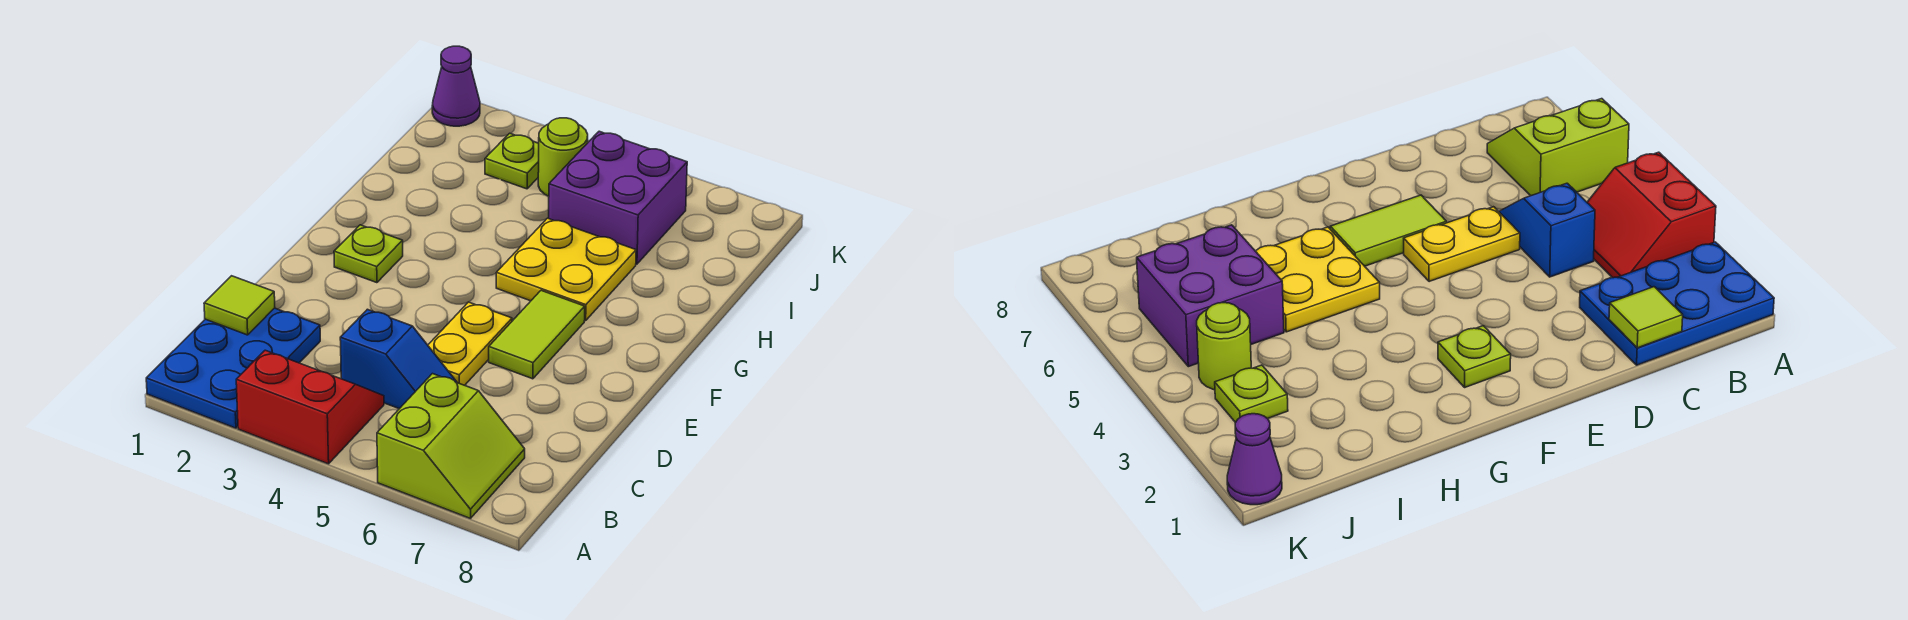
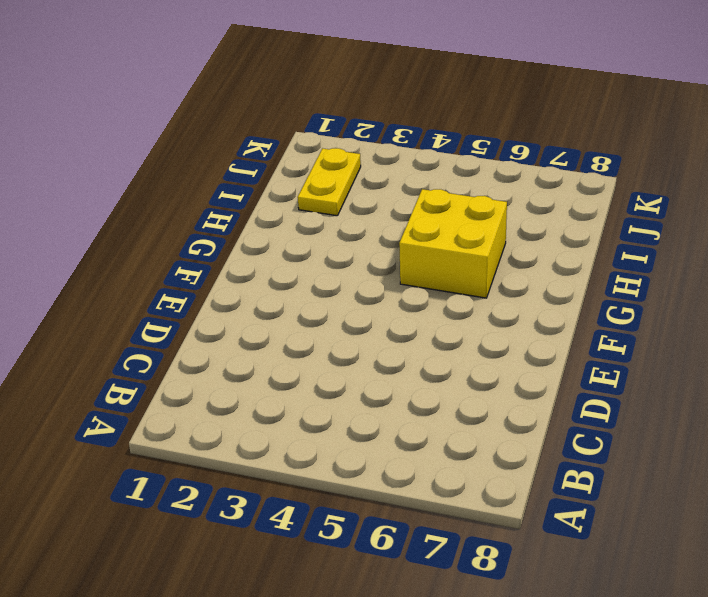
yellow brick G5:H6 level 1 -> yellow plate G5:H6 level 1
yellow plate I2:J2 level 1 -> yellow plate D5:E5 level 1
none -> blue plate A1:C2 level 1
none -> red slope A3:B4 level 1 top A
none -> lime slope A6:B7 level 1 top 6

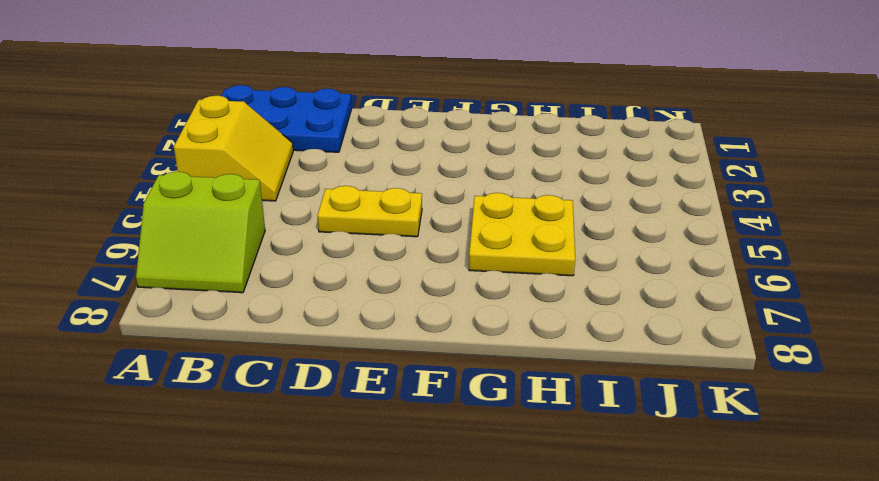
yellow slope A3:B4 level 1 top A -> red slope A3:B4 level 1 top A
none -> blue slope C4:C5 level 1 top 4
none -> lime tile E6:F6 level 1
none -> lime plate F2 level 1

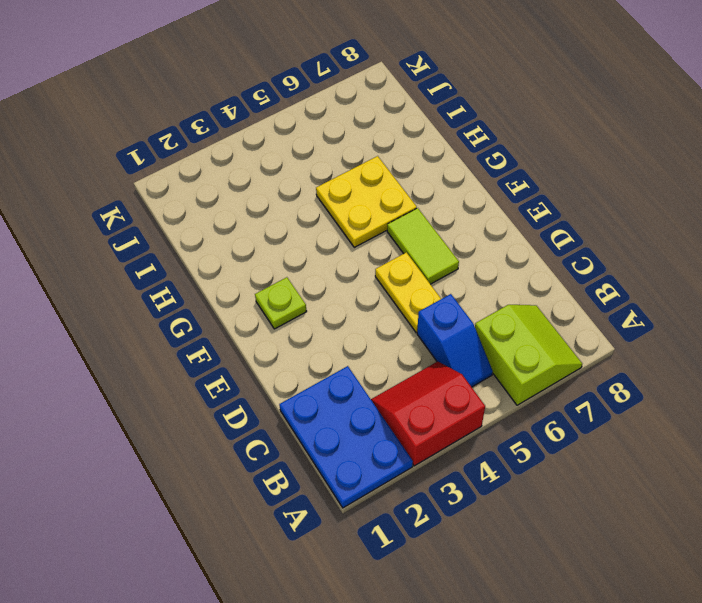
blue slope B5:C5 level 1 top C -> blue slope C4:C5 level 1 top 4
none -> purple brick I5:J6 level 1
none -> lime plate J3 level 1
none -> lime round brick J4 level 1

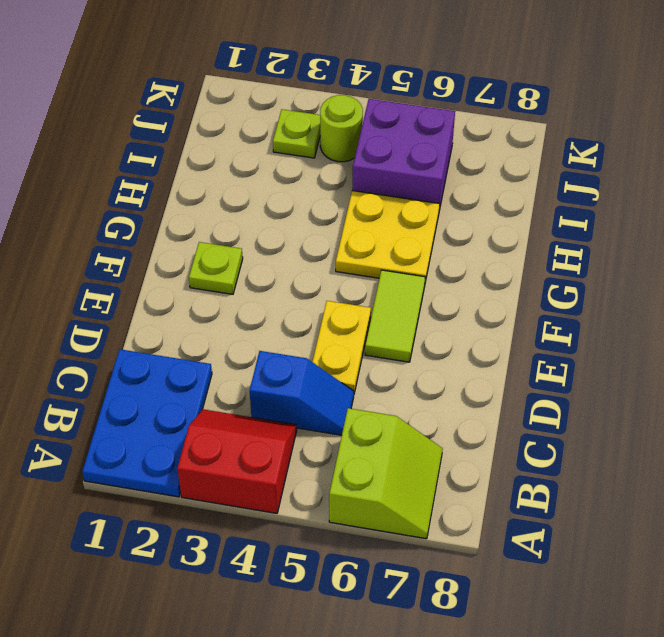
none -> purple cone K1 level 1
none -> lime tile C1 level 2

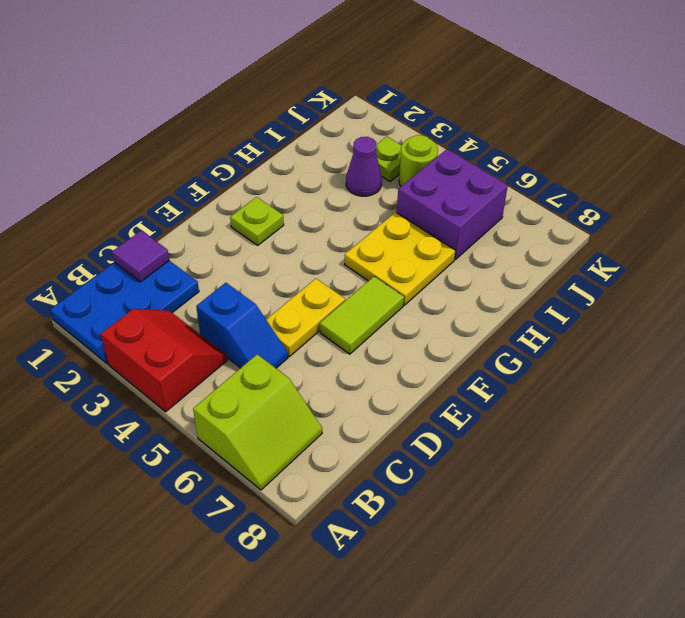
purple tile C1 level 2 -> lime tile C1 level 2
purple cone I3 level 1 -> purple cone K1 level 1

